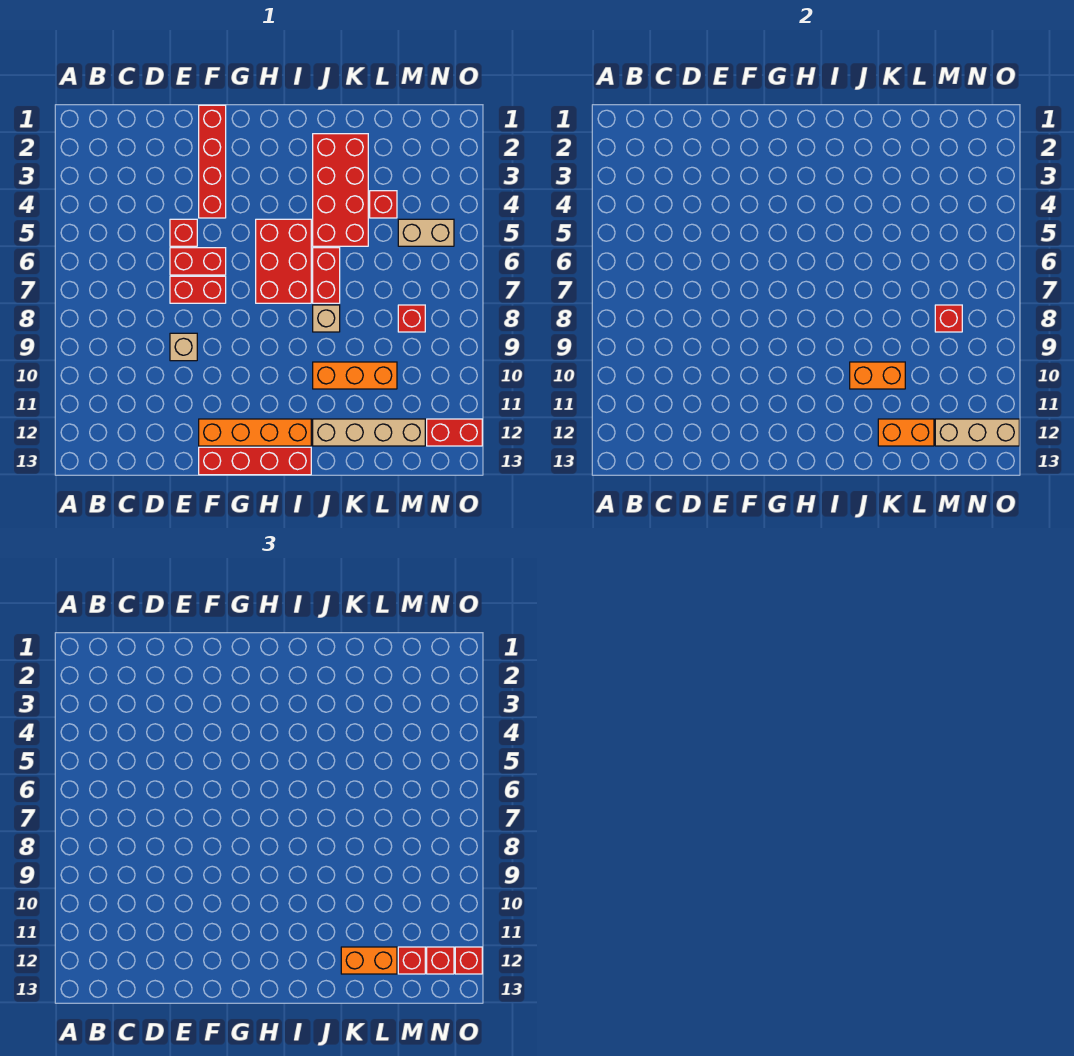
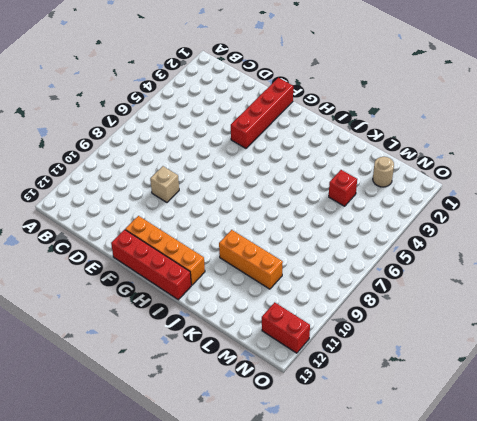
tan round brick M2 level 1 -> none
none -> red brick E5 level 1
none -> red brick E6:F6 level 1
none -> red brick E7:F7 level 1

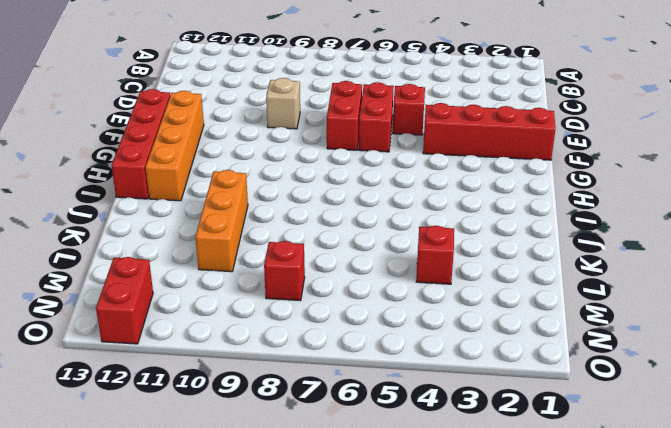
none -> red brick H5:I7 level 1
none -> red brick J2:K5 level 1
none -> red brick J6:J7 level 1

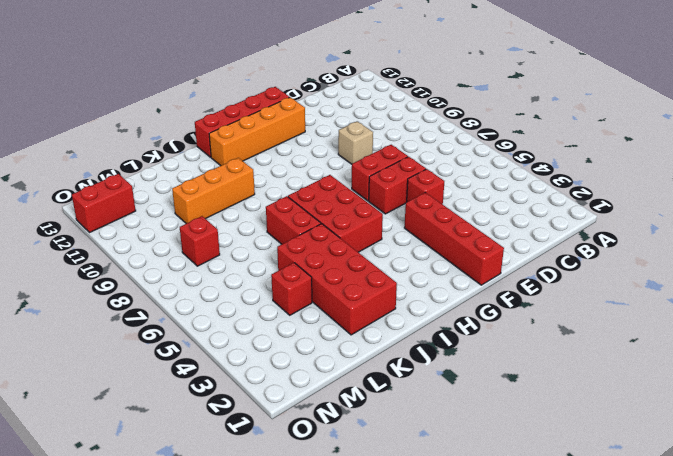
none -> tan brick J8 level 1
none -> tan brick J12:M12 level 1
none -> tan brick M5:N5 level 1

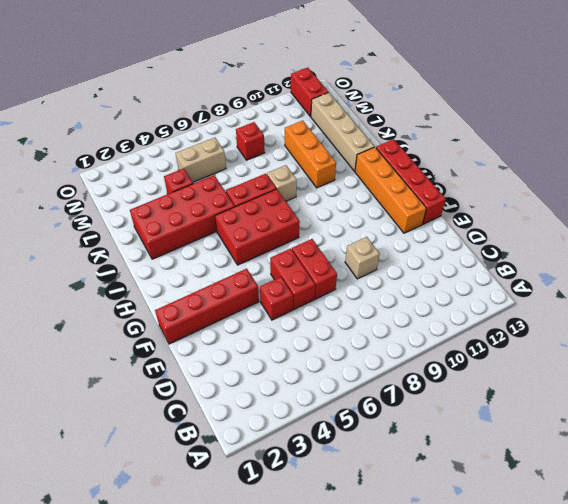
tan brick M5:M6 level 1 -> tan brick M5:N5 level 1
none -> orange brick J10:K10 level 2
none -> orange brick K12:L12 level 2
none -> red brick M8 level 2

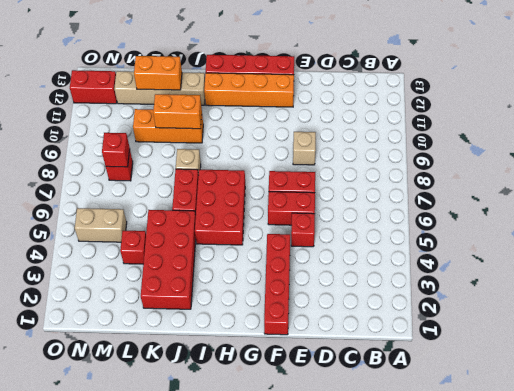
none -> tan brick M12:O12 level 2
none -> orange brick K12:L12 level 3
none -> red brick M12 level 3

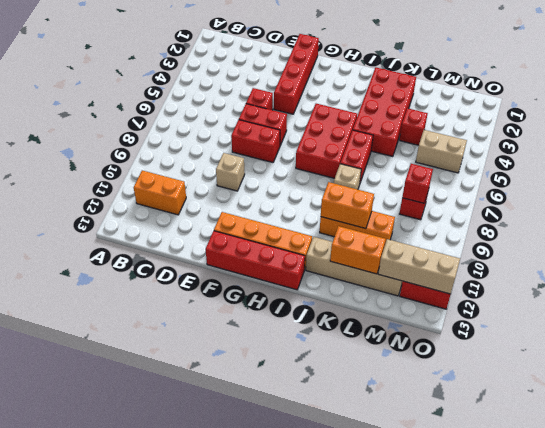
orange brick B11:C11 level 1 -> orange brick K12:L12 level 3
none -> red brick M12 level 3
none -> red brick N12 level 3
none -> red brick O12 level 3

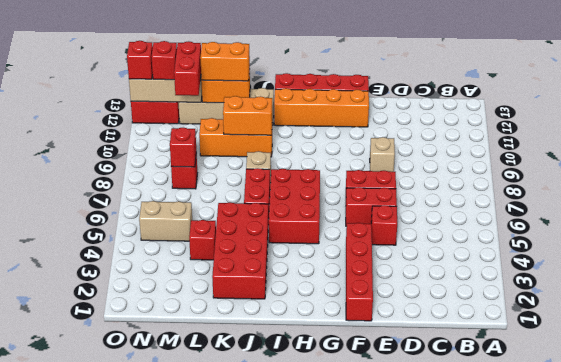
red brick M11:M12 level 3 -> red brick M12 level 3

